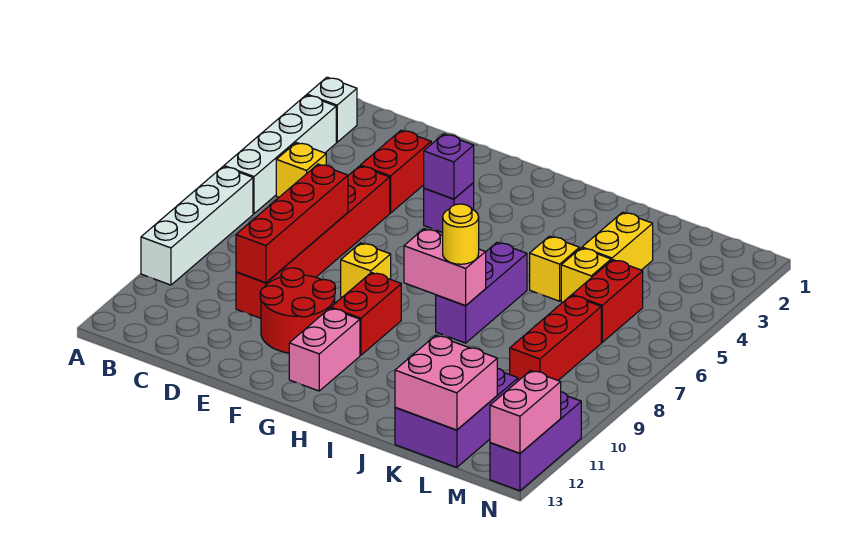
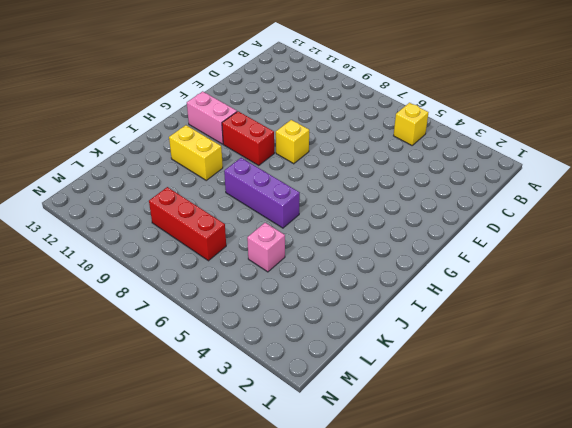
yellow brick I10:I11 level 1 -> yellow brick K3:K4 level 1
pink brick K5 level 1 -> yellow brick K5 level 1
none -> white brick A2 level 1
none -> white brick A3:A6 level 1
none -> white brick A7:A10 level 1

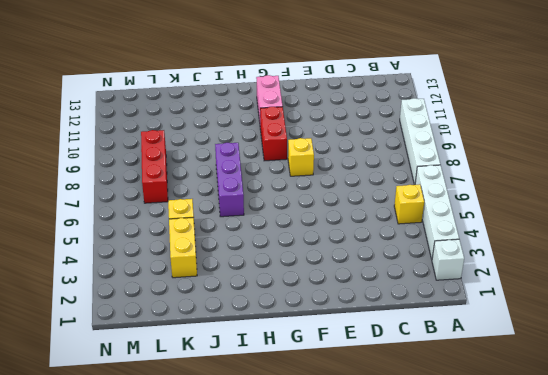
none -> red brick D3:D4 level 1
none -> red brick D5:D10 level 1
none -> red round brick E10:F11 level 1

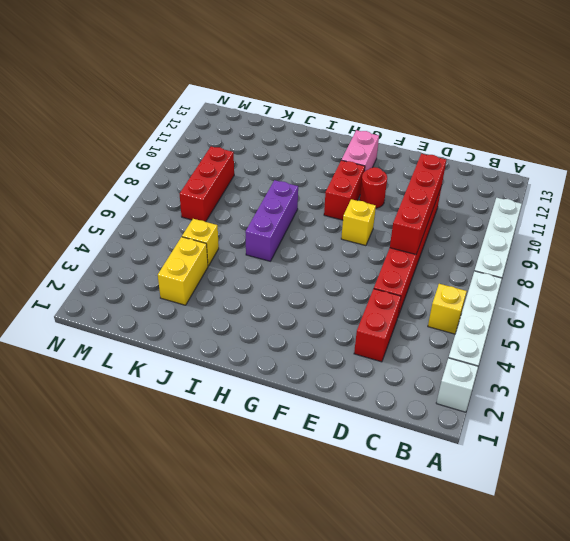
red round brick F10 level 1 -> red round brick E10:F11 level 1
none -> purple brick F4 level 1
none -> yellow brick J5 level 1
none -> purple brick K11:L13 level 1

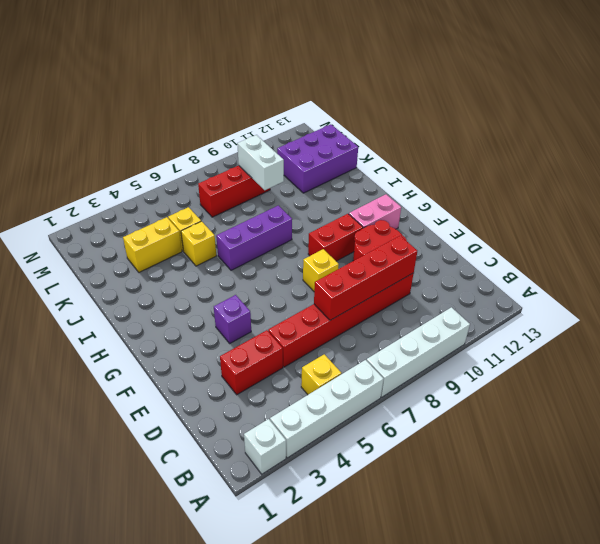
white brick K9:L9 level 2 -> none
none -> red brick L5:L6 level 1
none -> purple brick N11:N13 level 1
none -> purple brick F4 level 2

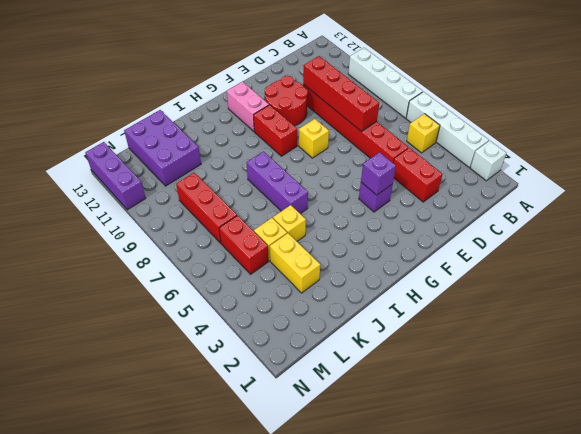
none -> pink brick H8:I8 level 2
none -> pink brick K12:L13 level 2
none -> pink brick N12:N13 level 2

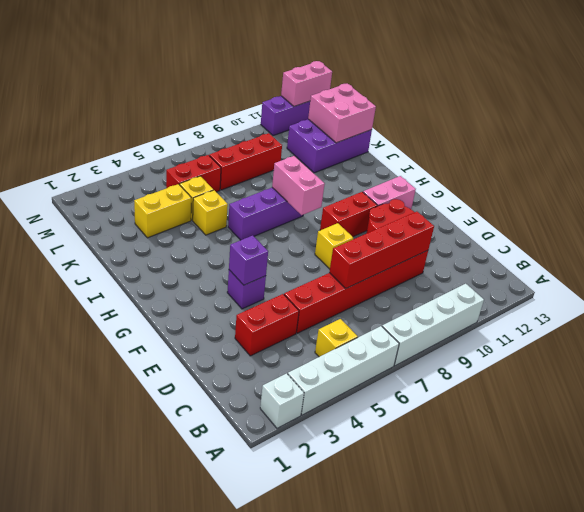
none -> yellow round brick I8 level 3

